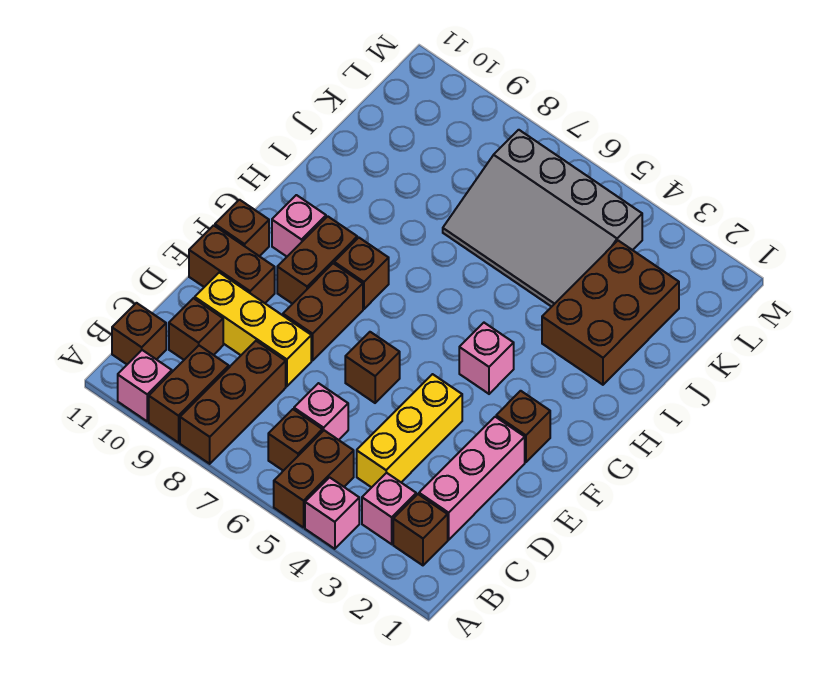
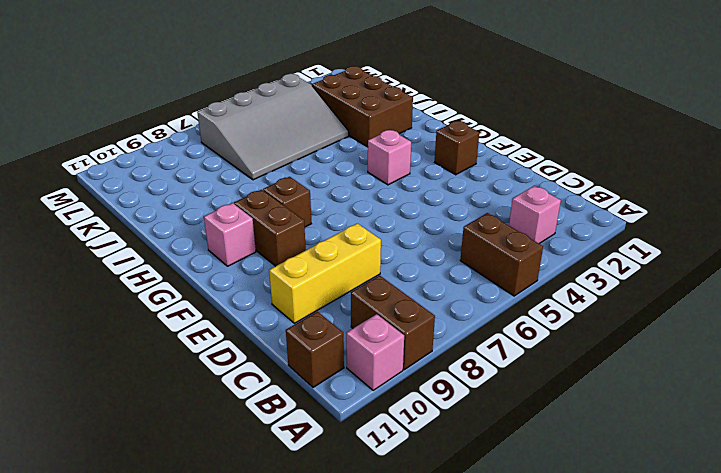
none -> pink brick A4 level 1
none -> brown brick A8:C8 level 1
none -> brown brick B2 level 1

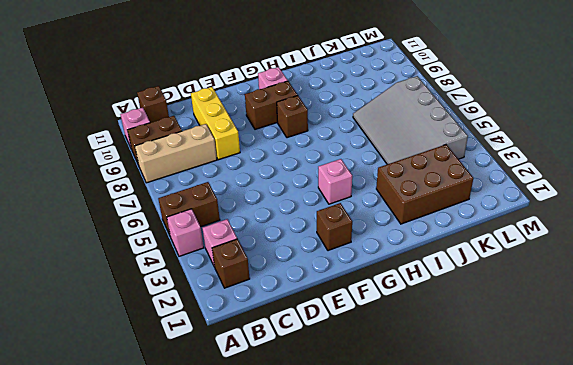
tan brick A8:C8 level 1 -> brown brick A8:C8 level 1
none -> brown brick B6 level 1
none -> pink brick C2:E2 level 1
none -> yellow brick C4:E4 level 1

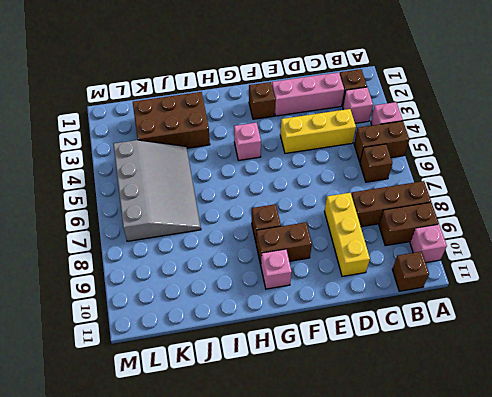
none -> pink brick C6 level 1
none -> brown brick C10 level 1
none -> brown brick E6 level 1

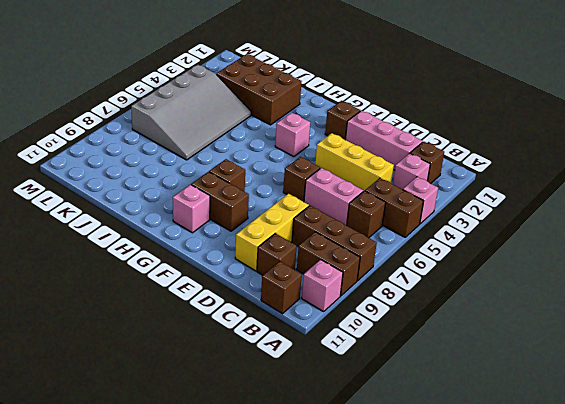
pink brick C6:D6 level 1 -> pink brick C6 level 1
none -> brown brick E8:F8 level 1
none -> brown brick E10:E11 level 1
none -> brown brick F11 level 1

